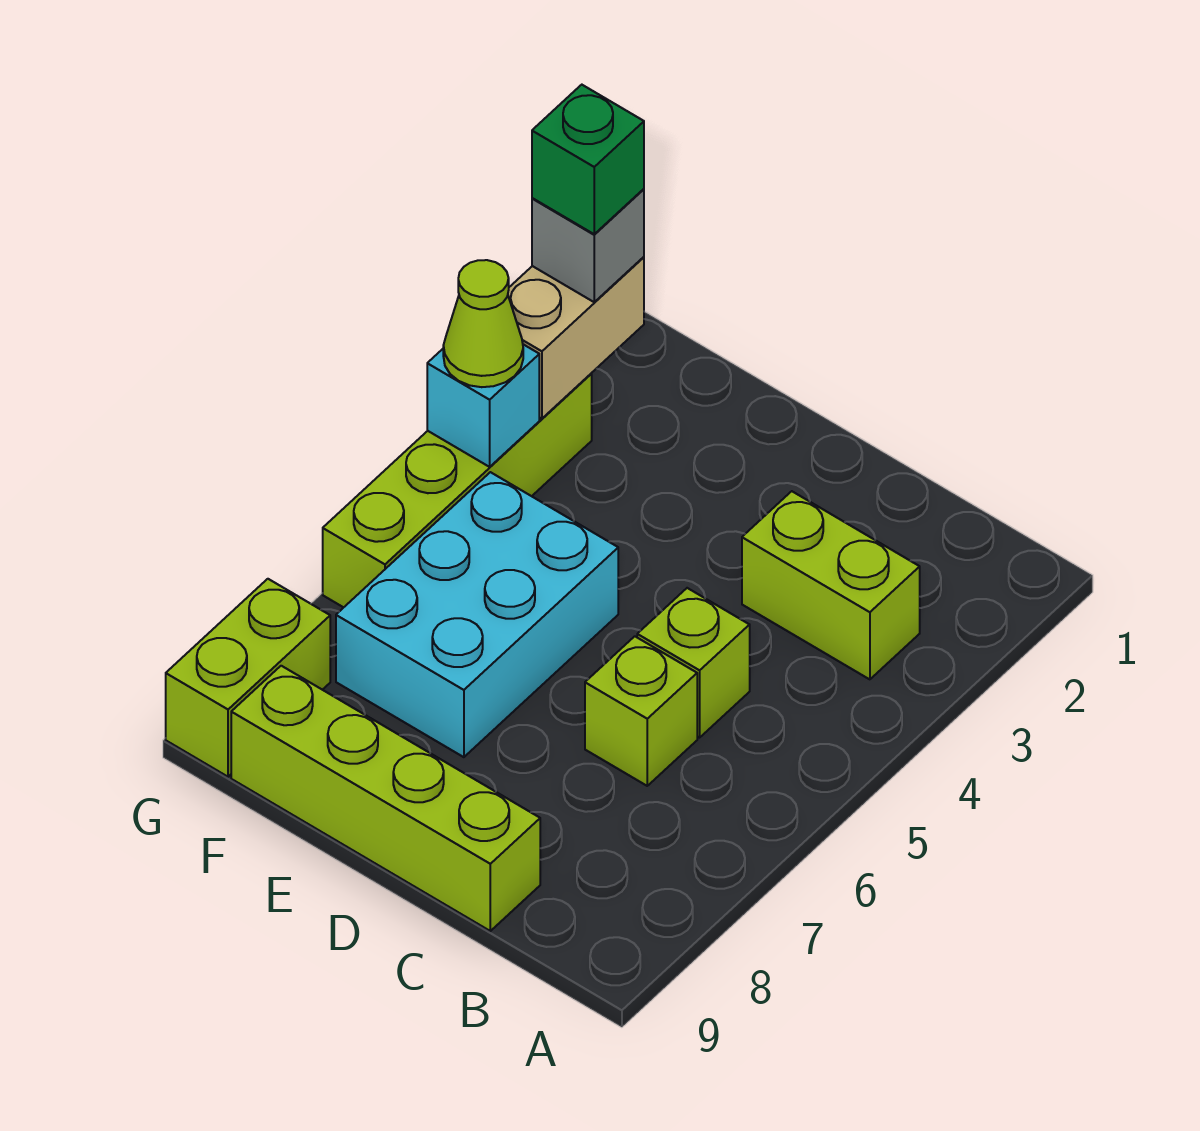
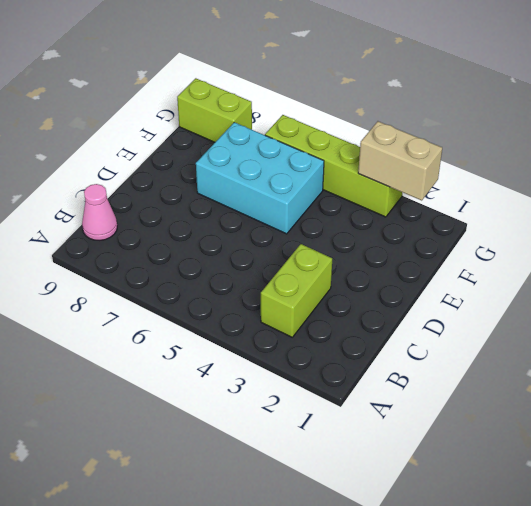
pink cone B9 level 1 -> none
none -> lime brick C5 level 1
none -> lime brick C6 level 1
none -> lime brick C9:F9 level 1

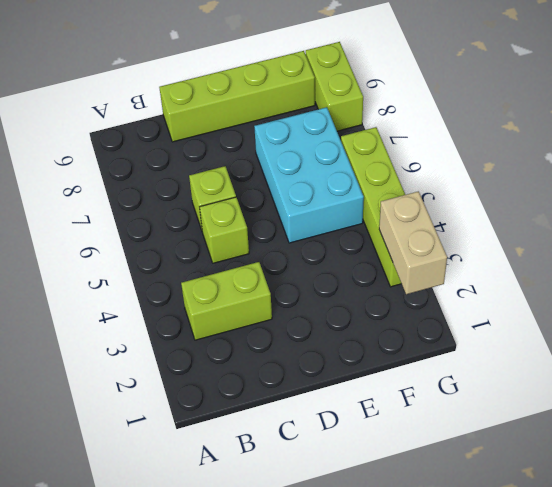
none -> cyan brick G4 level 2
none -> grey brick G2 level 3
none -> lime cone G4 level 3

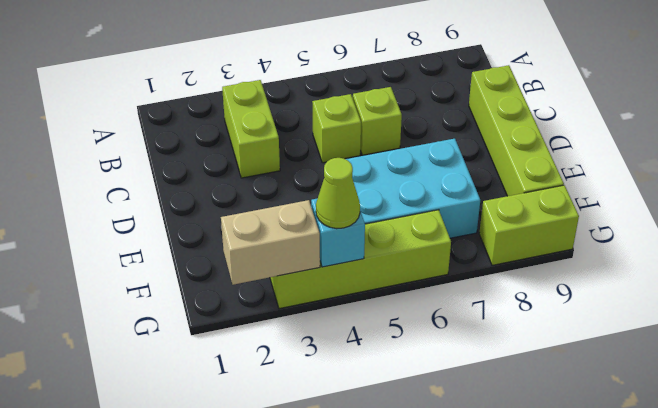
none -> grey brick G2 level 3
none -> green brick G2 level 4

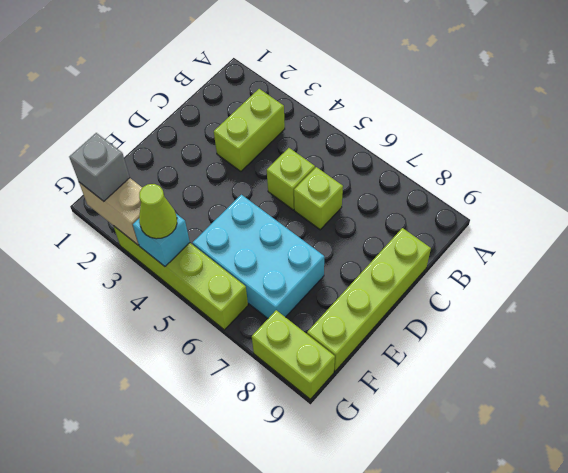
none -> green brick G2 level 4

